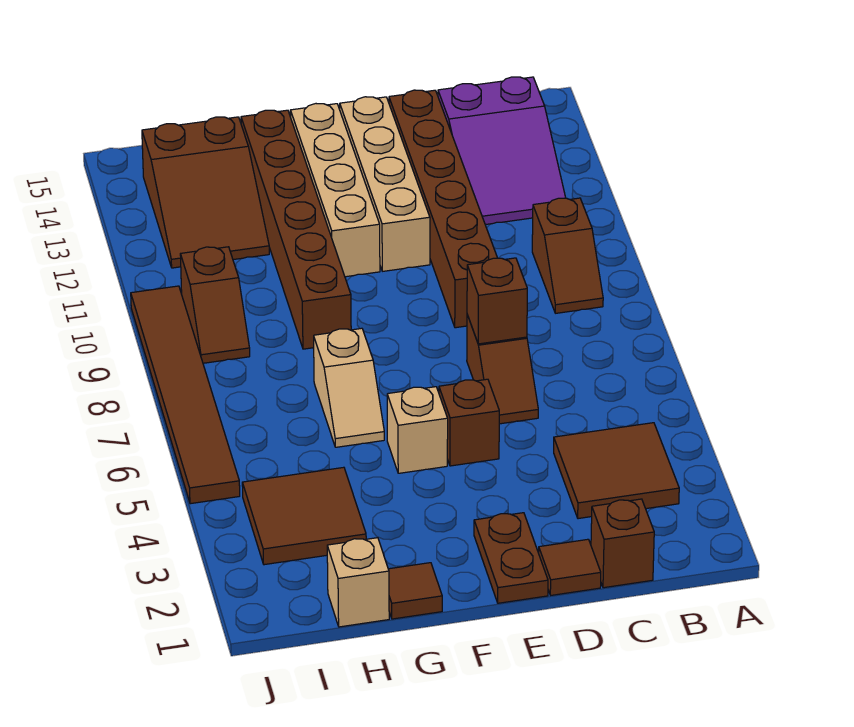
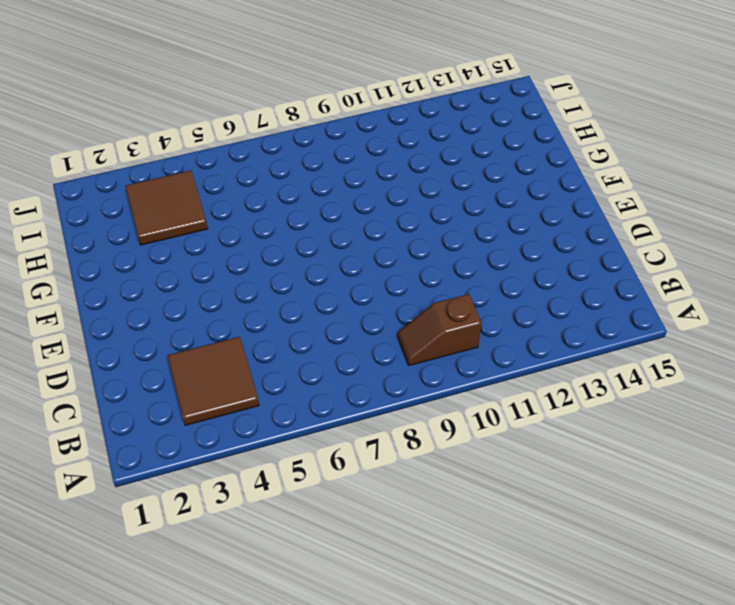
none -> purple slope B12:C14 level 1 top 14
none -> brown brick C1 level 1
none -> brown tile D1 level 1

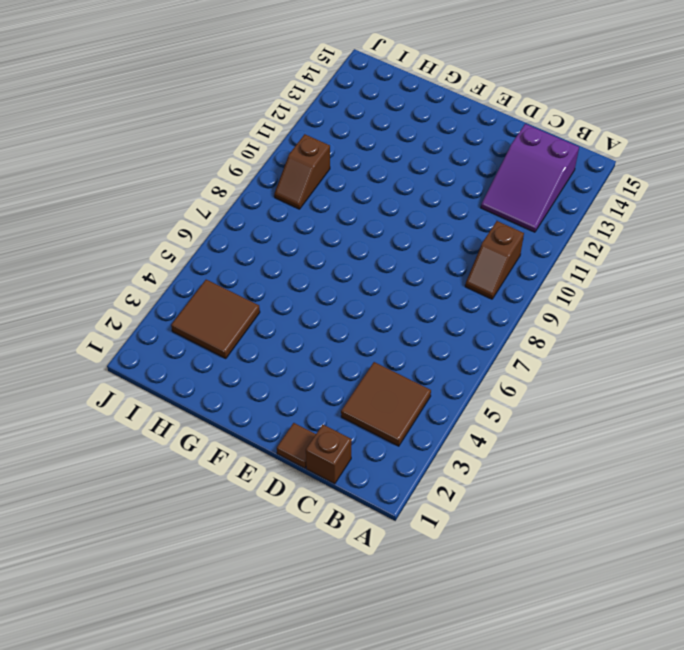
none -> brown slope D6:D7 level 1 top 7
none -> brown brick D9:D14 level 1
none -> brown plate E1:E2 level 1

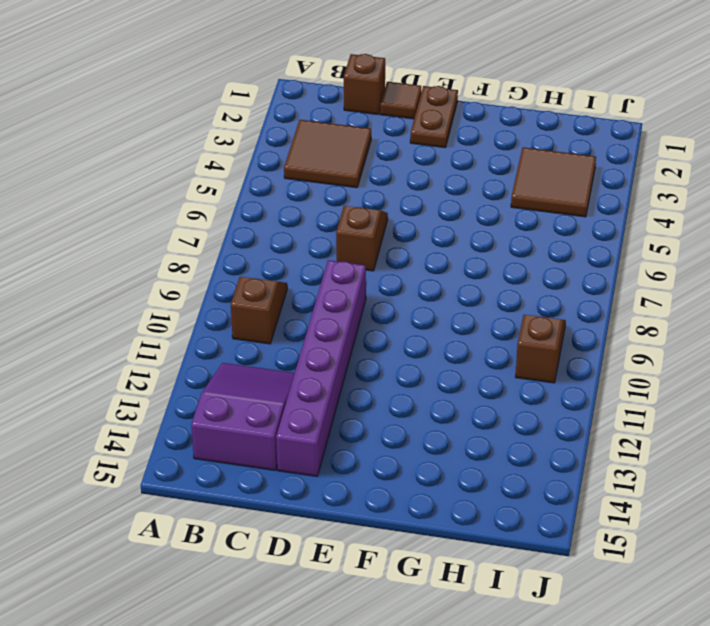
purple brick D9:D14 level 1 -> brown brick D9:D14 level 1
none -> brown brick E5 level 1
none -> tan brick E11:E14 level 1
none -> tan brick F5 level 1

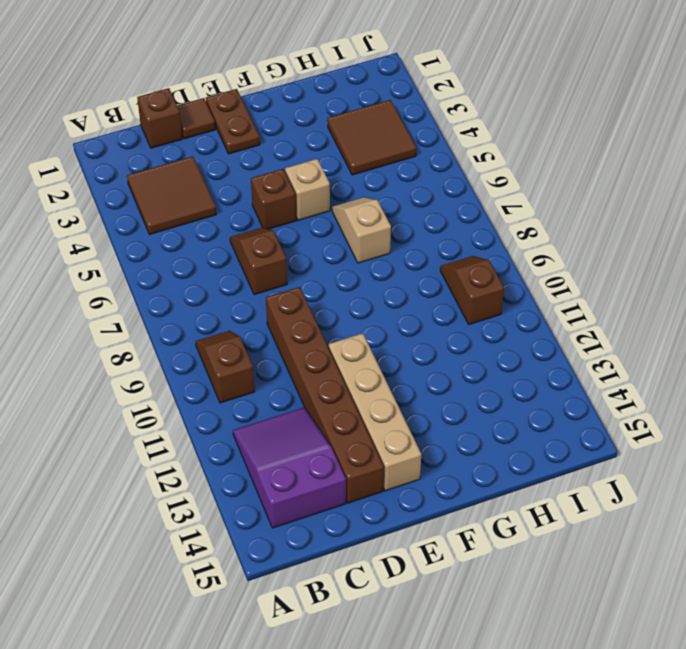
none -> tan brick F11:F14 level 1
none -> brown tile G1 level 1
none -> brown brick G9:G14 level 1

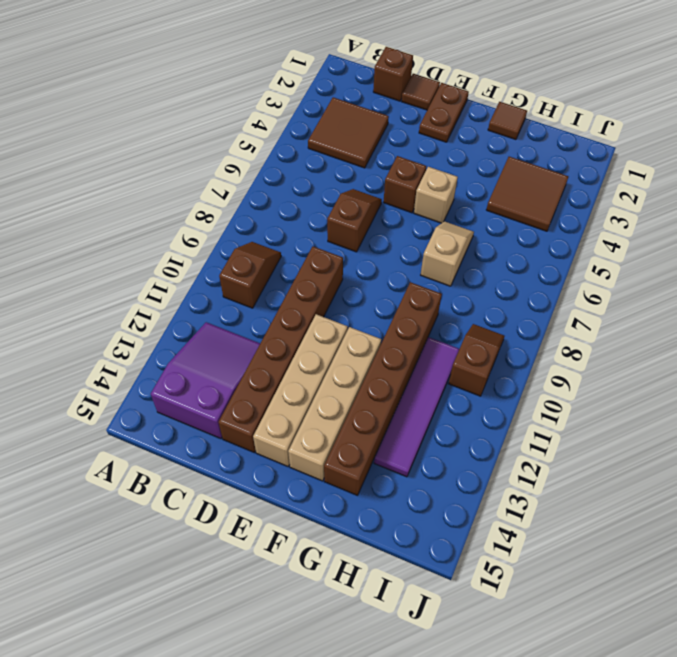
purple tile H10:H13 level 1 -> brown slope H12:I14 level 1 top 14
none -> tan brick H1 level 1
none -> brown tile J5:J10 level 1
none -> brown brick D7 level 2

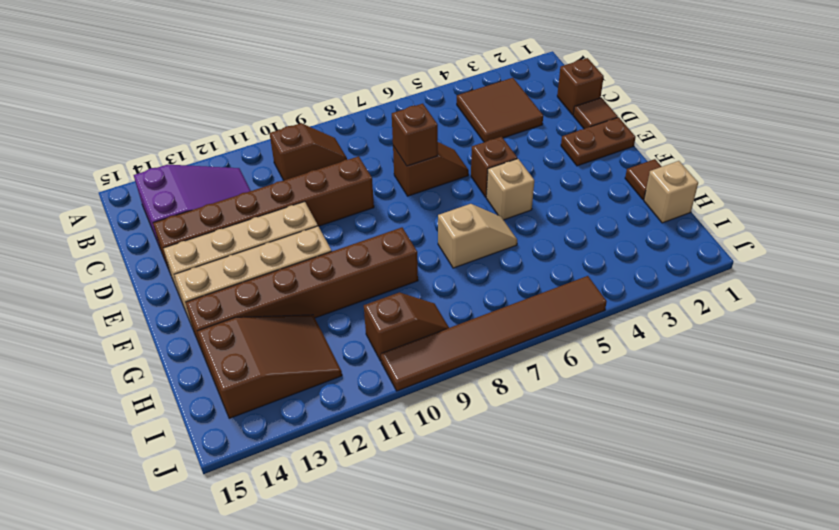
none -> brown tile H3:I4 level 1

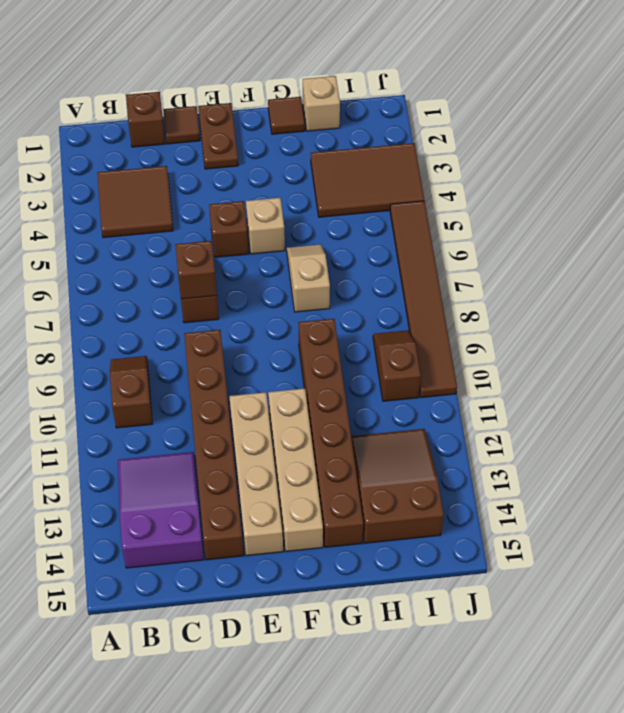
brown tile H3:J4 level 1 -> brown tile H3:I4 level 1

